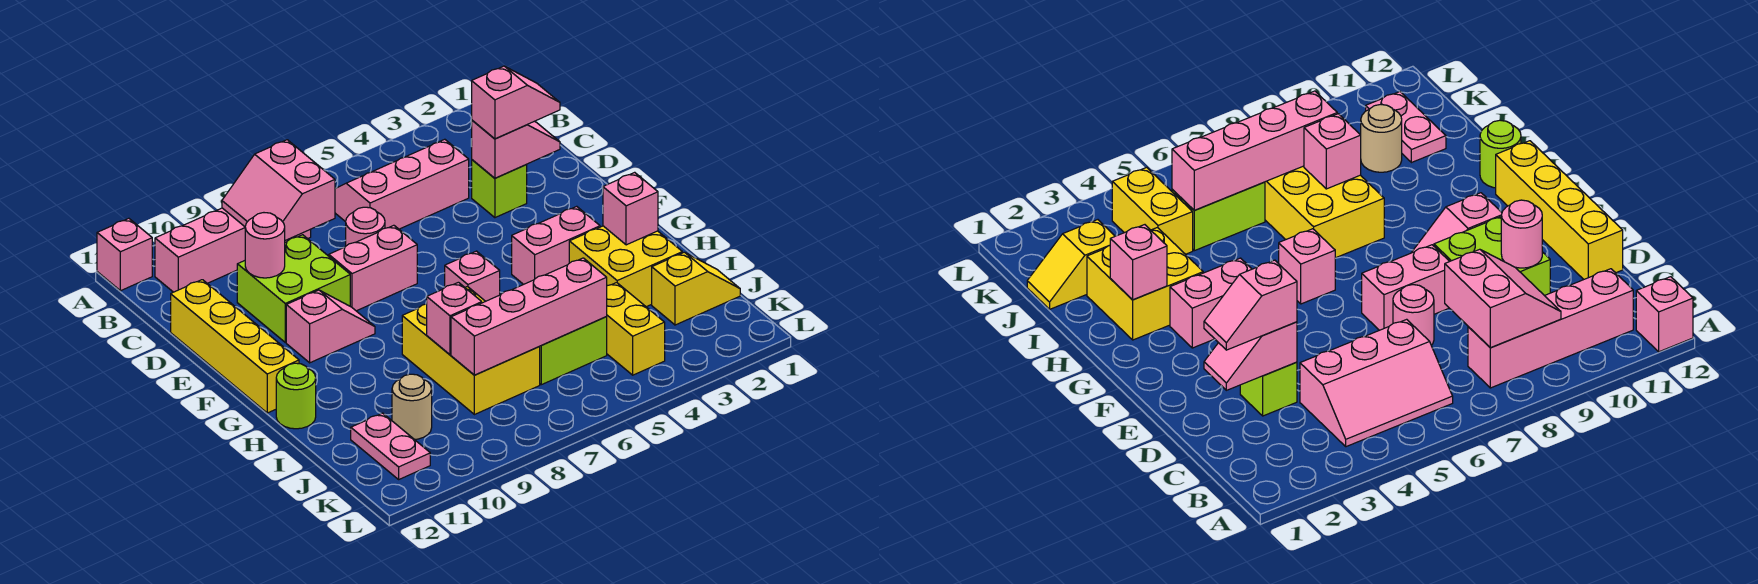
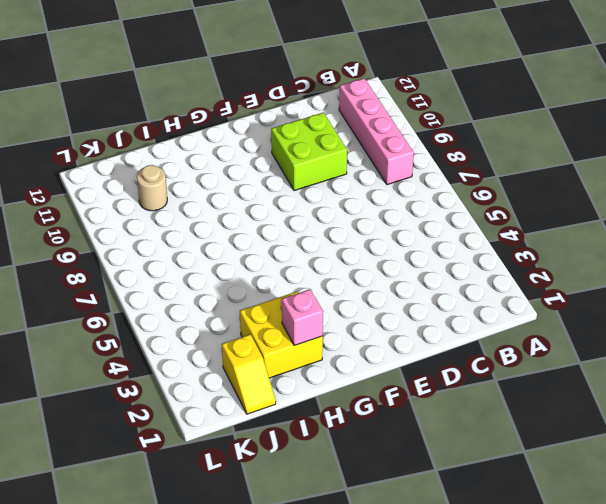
none -> pink brick A12 level 1
none -> pink slope B4:C6 level 1 top C
none -> lime brick D3 level 1

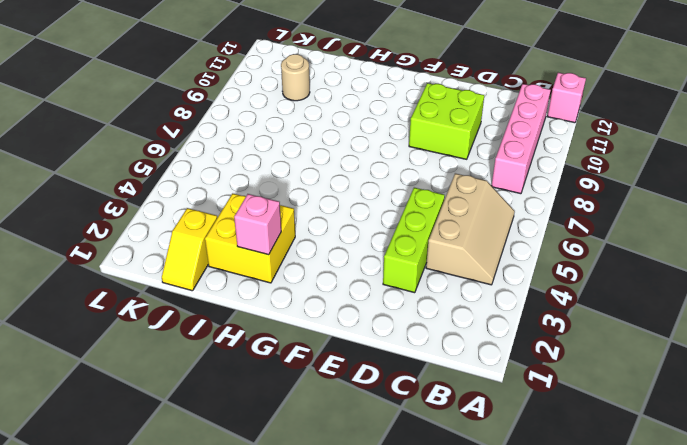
tan slope B4:C6 level 1 top C -> pink slope B4:C6 level 1 top C
lime brick D3:D5 level 1 -> lime brick D3 level 1
none -> pink round brick D7 level 1
none -> yellow brick D12:G12 level 1
none -> pink brick E7:E8 level 1

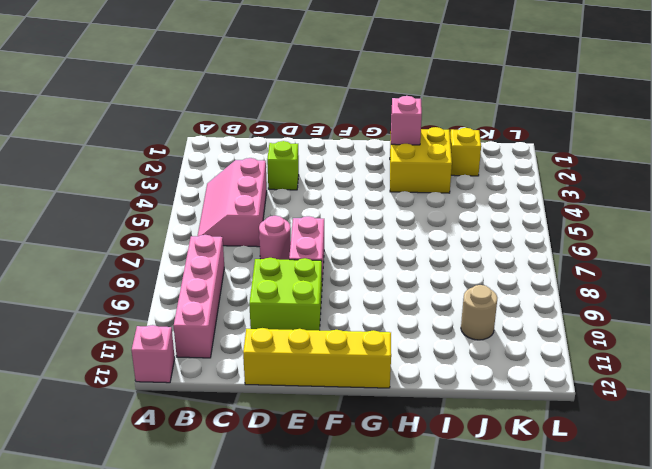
none -> pink slope F9:F10 level 1 top 10
none -> pink brick G3:G4 level 1
none -> pink brick G6 level 1

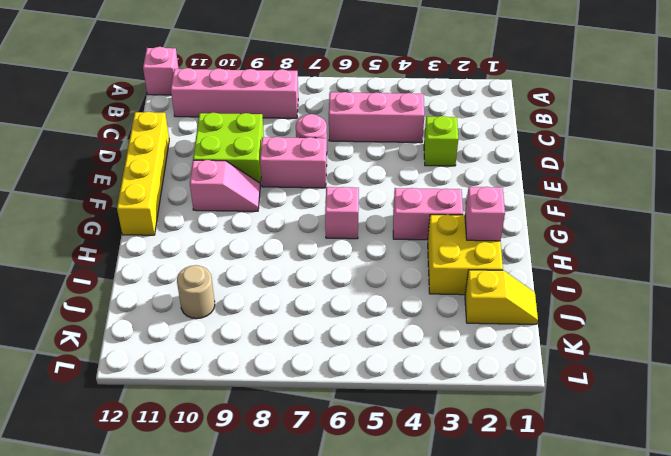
none -> yellow brick H7:J8 level 1
none -> lime round brick H12 level 1
none -> yellow brick J4:K4 level 1

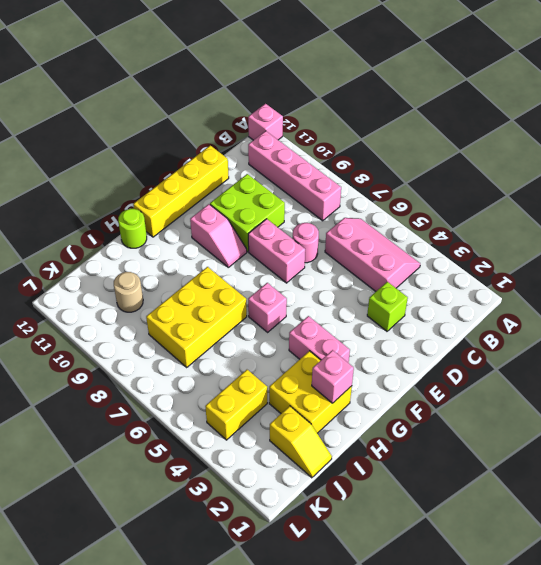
none -> lime brick J5:J6 level 1
none -> pink plate J11:K11 level 1
none -> pink slope B8:C9 level 2 top 8

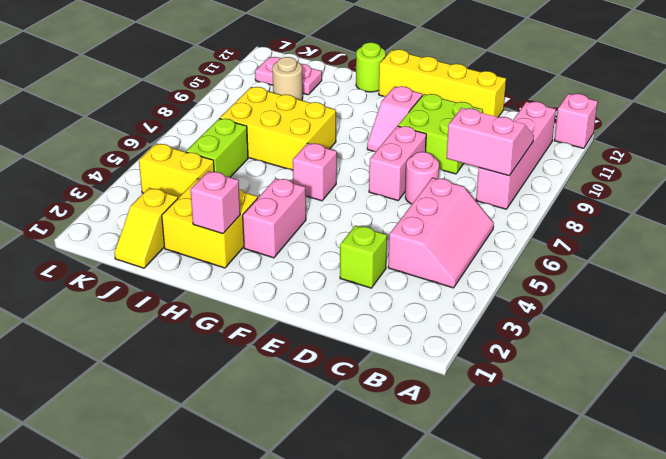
none -> pink slope D2:D3 level 2 top 3
none -> pink round brick D10 level 2
none -> pink brick I8 level 2

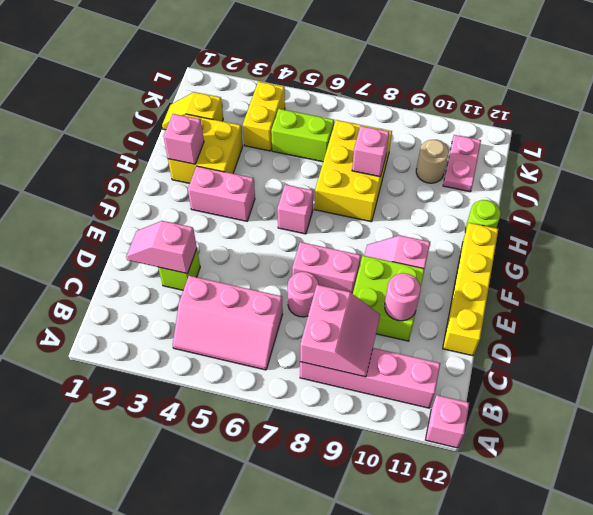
none -> pink brick J5:J8 level 2
none -> pink slope D2:D3 level 3 top 3

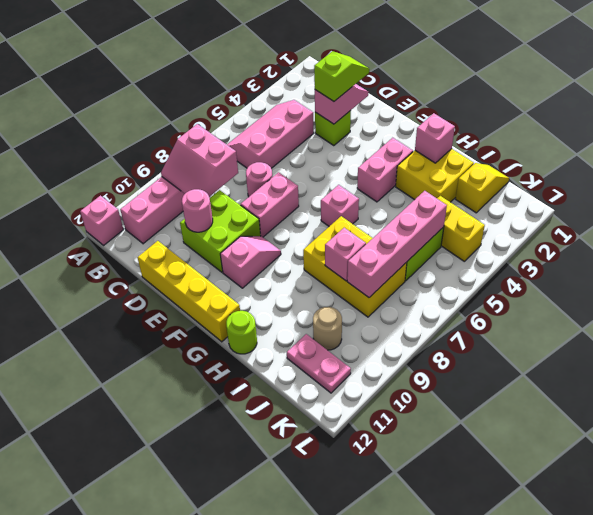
lime slope D2:D3 level 3 top 3 -> pink slope D2:D3 level 3 top 3

